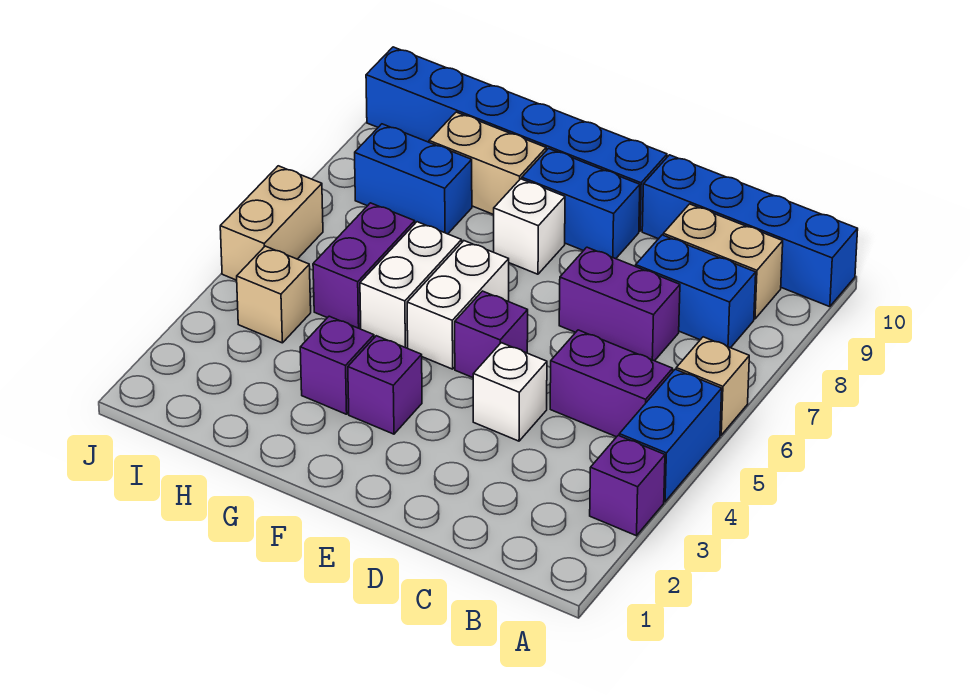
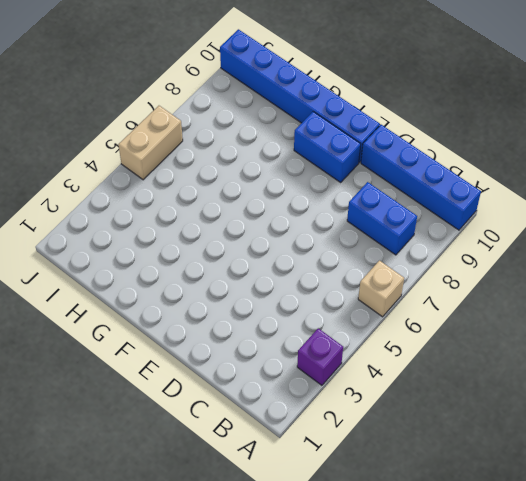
none -> blue brick A4:A5 level 1
none -> purple brick B5:C5 level 1
none -> tan brick B9:C9 level 1

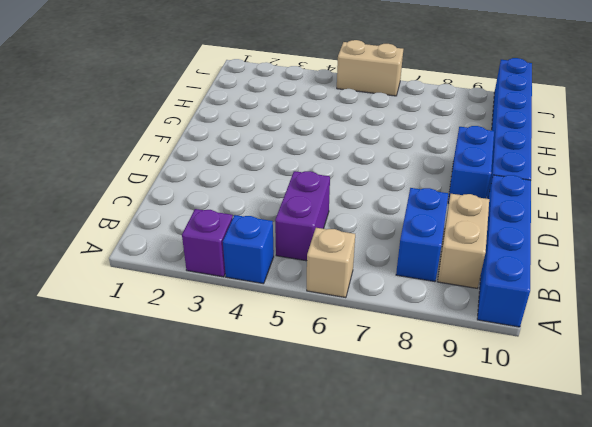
blue brick A4 level 1 -> blue brick A4:A5 level 1
none -> purple brick C7:D7 level 1
none -> white brick D4 level 1
none -> purple brick E5 level 1

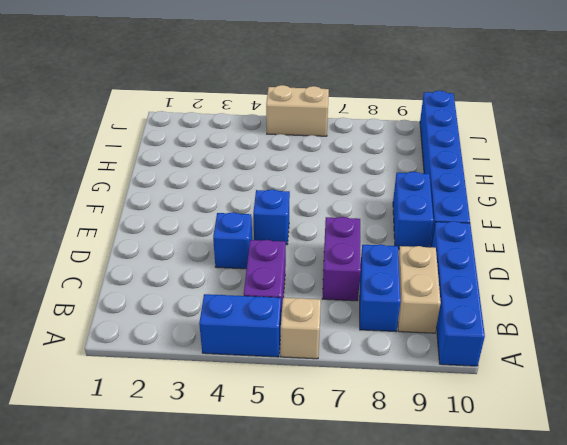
blue brick D4 level 1 -> white brick D4 level 1
blue brick E5 level 1 -> purple brick E5 level 1
none -> purple brick A3 level 1
none -> purple brick F3 level 1
none -> white brick F5:F6 level 1

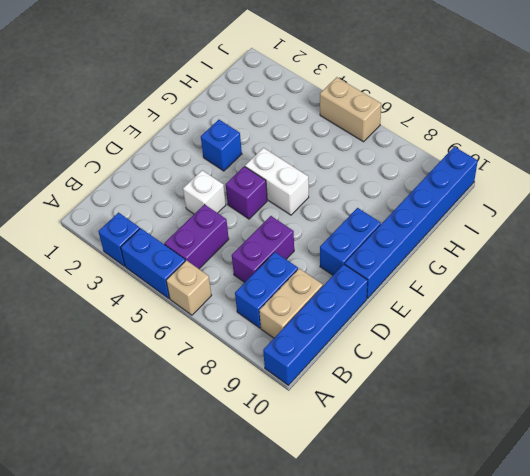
blue brick A3 level 1 -> purple brick A3 level 1
blue brick F3 level 1 -> purple brick F3 level 1
none -> white brick F8 level 1
none -> purple brick G3 level 1
none -> white brick G5:G6 level 1

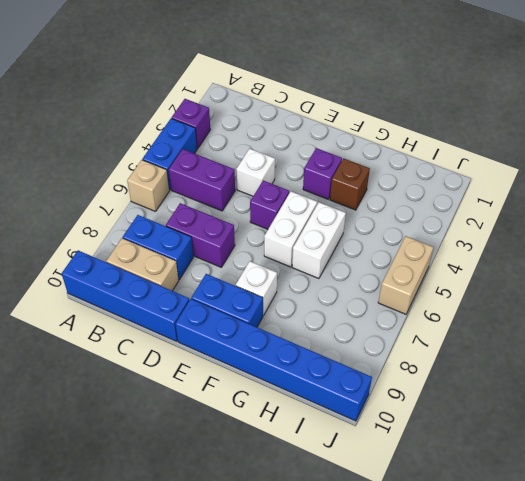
brown brick G3 level 1 -> purple brick G3 level 1
none -> tan brick G9:H9 level 1
none -> purple brick H5:H6 level 1
none -> blue brick H8:I8 level 1

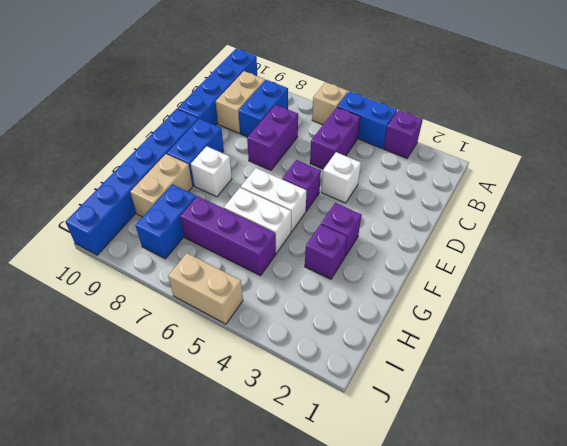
purple brick H5:H7 level 1 -> purple brick H5:H6 level 1
none -> tan brick I4 level 1

